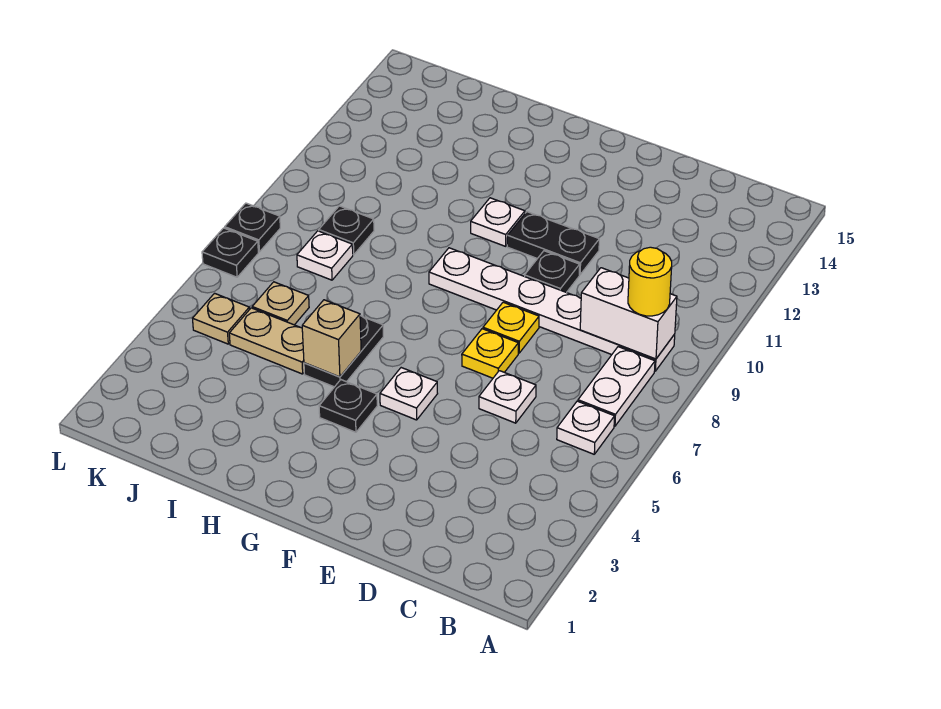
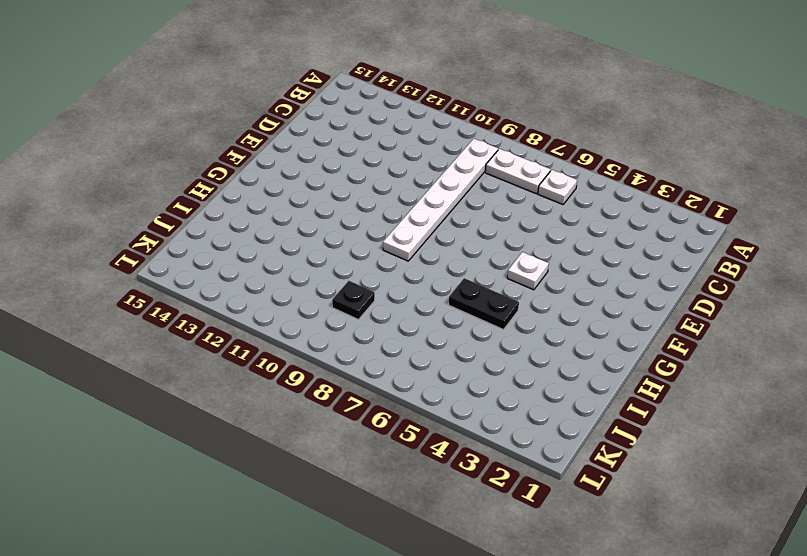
none -> white plate D6 level 1
none -> yellow plate E7 level 1
none -> yellow plate E8 level 1

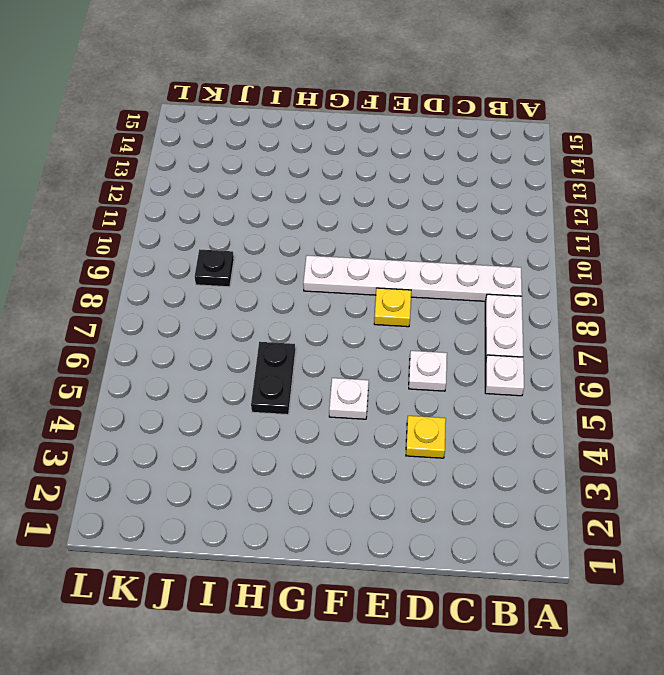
yellow plate D4 level 1 -> yellow plate E7 level 1
none -> black plate E10 level 1
none -> black plate E11:F11 level 1
none -> black plate G4 level 1

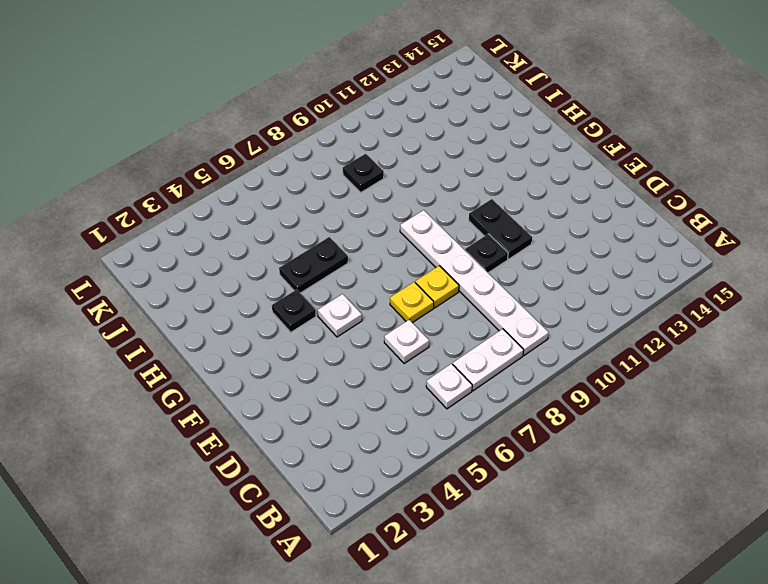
none -> white plate G11 level 1
none -> tan plate I5:J5 level 1
none -> tan plate J6 level 1

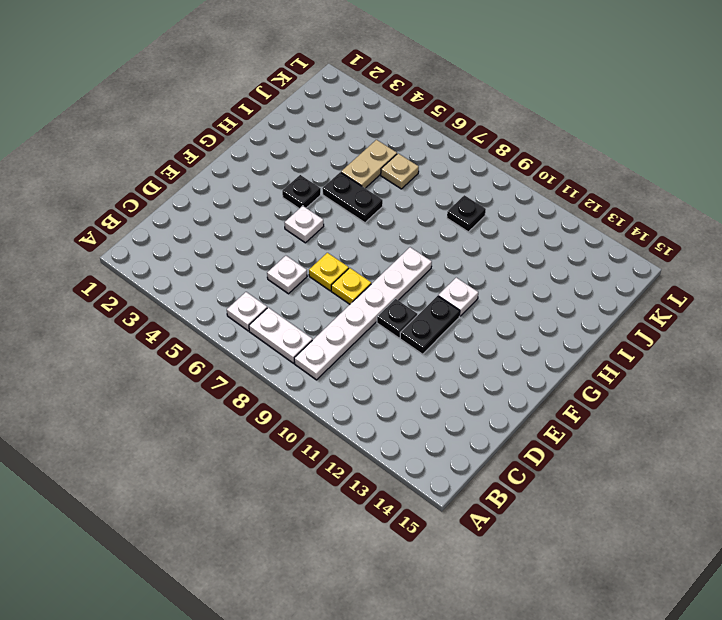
none -> white plate J8 level 1
none -> tan plate K5 level 1
none -> black plate L7 level 1

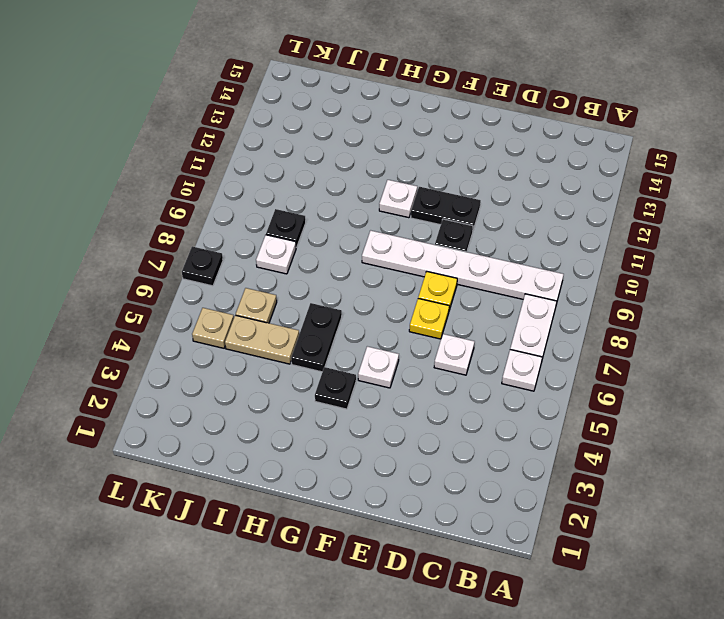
none -> black plate L8 level 1
none -> white brick B9:C9 level 2
none -> tan brick H5 level 2

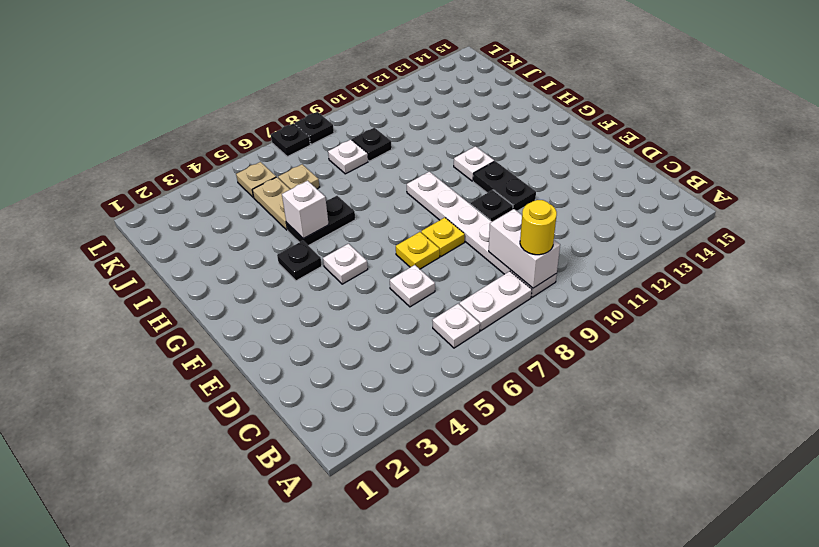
white brick H5 level 2 -> tan brick H5 level 2

